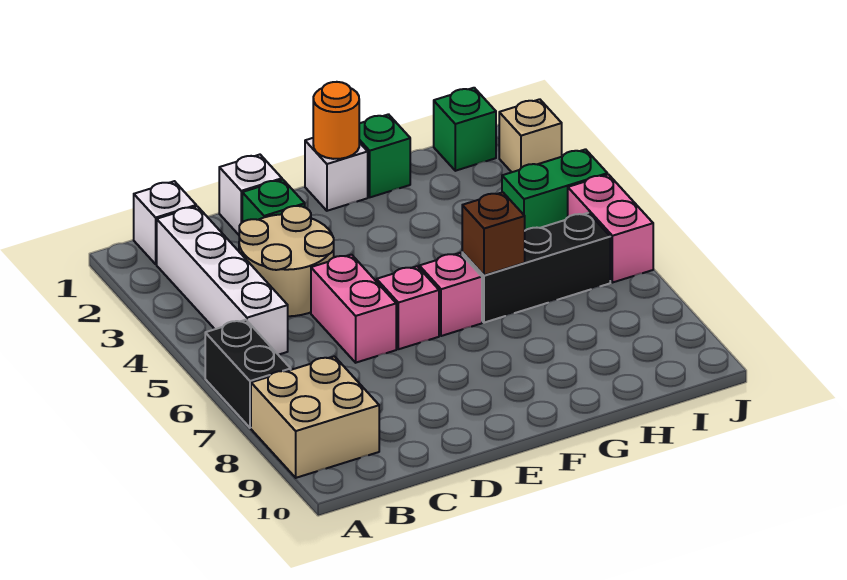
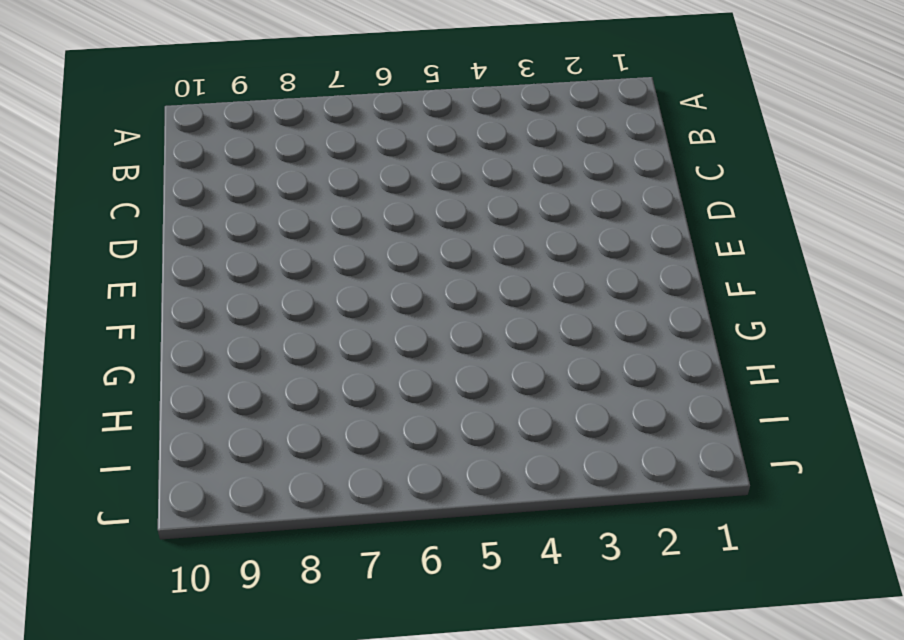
none -> black brick A6:A7 level 1
none -> tan brick A8:B9 level 1
none -> white brick B1 level 1

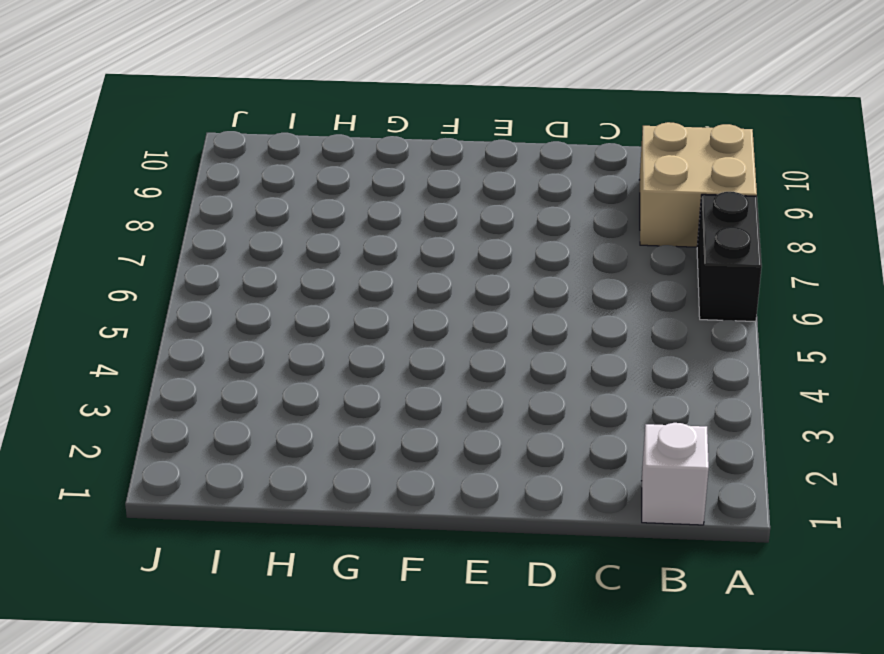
none -> white brick B2:B5 level 1
none -> tan round brick C3:D4 level 1
none -> white brick D1 level 1

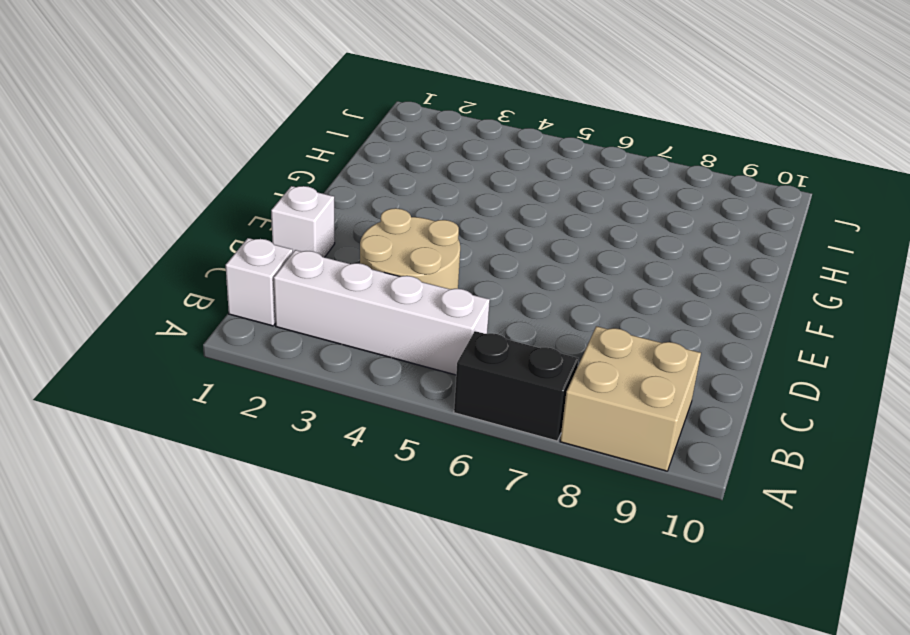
none -> green brick D2 level 1
none -> pink brick D5:D6 level 1
none -> pink brick E6 level 1

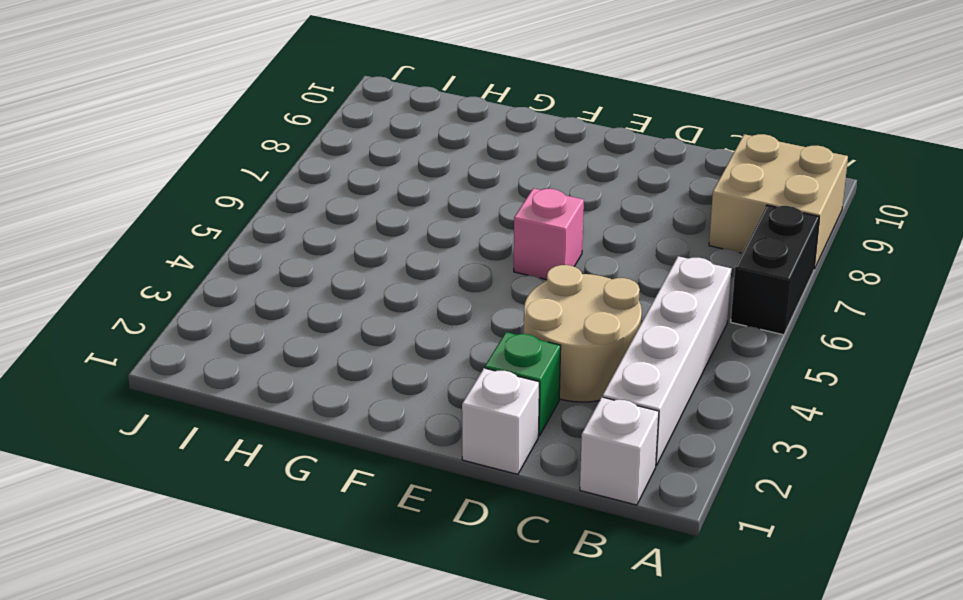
none -> pink brick D5:D6 level 1
none -> white brick F1 level 1
none -> pink brick F6 level 1

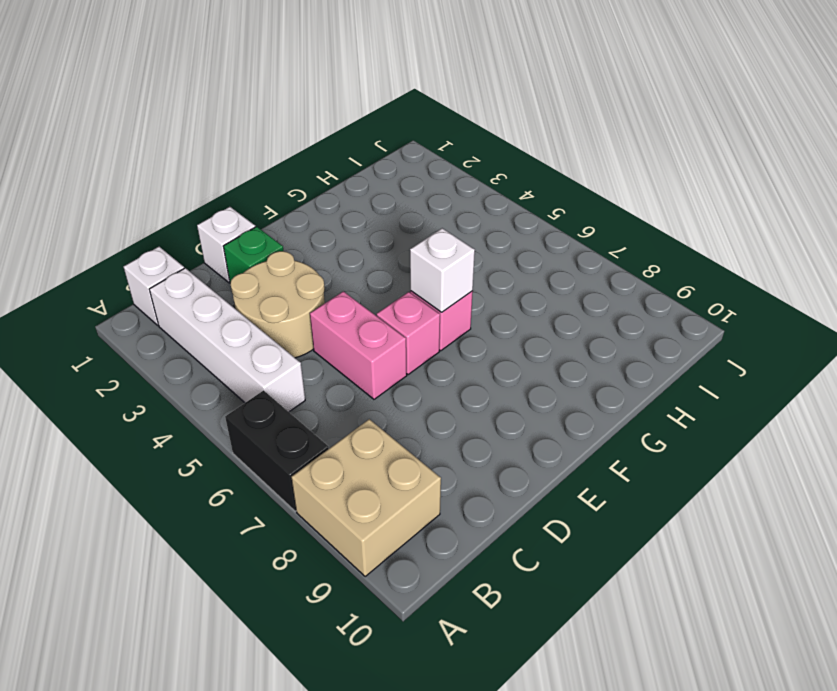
white brick F6 level 2 -> white brick F1 level 1
none -> green brick G1 level 1
none -> black brick G6:I6 level 1
none -> green brick I1 level 1

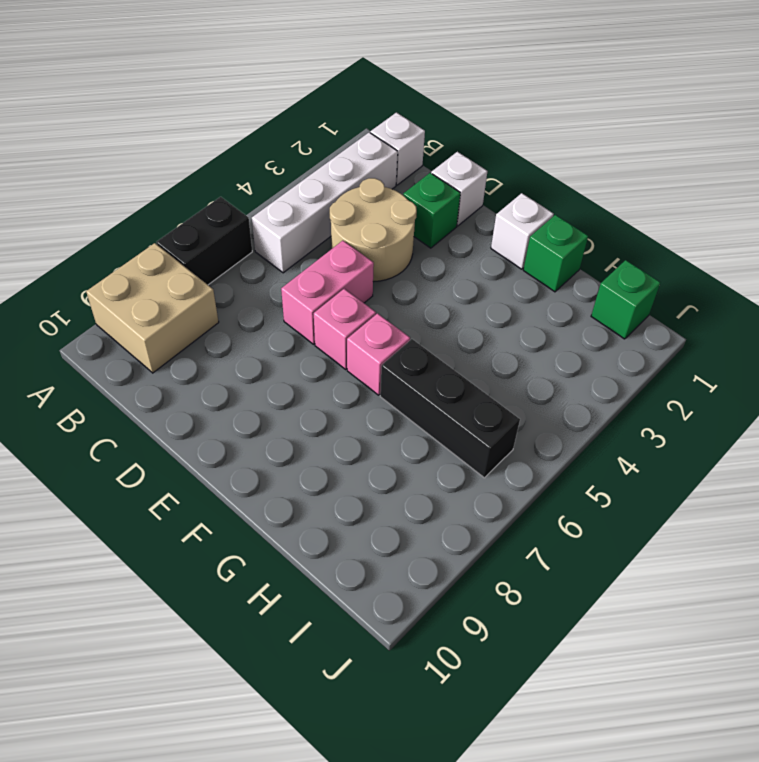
none -> green brick I4:J4 level 1
none -> tan brick J2 level 1
none -> pink brick J5:J6 level 1

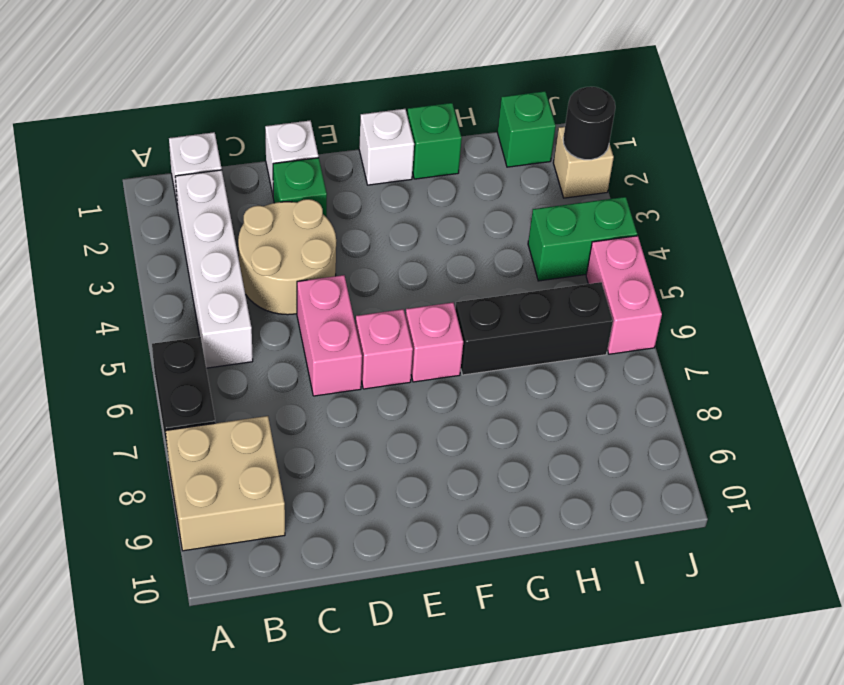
black round brick J2 level 2 -> none
none -> orange round brick F1 level 2
none -> brown brick G6 level 2

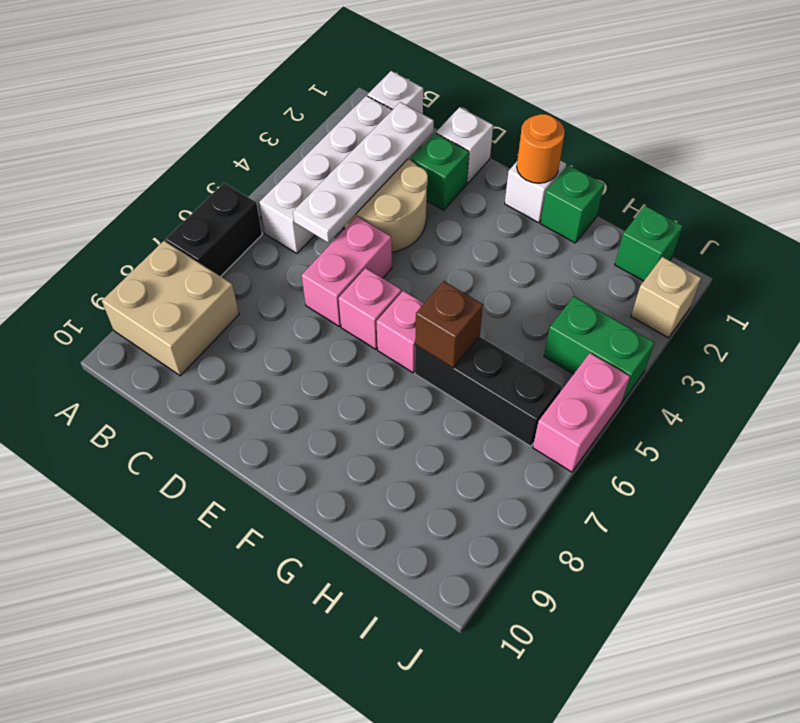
white plate C2:C5 level 2 -> none

